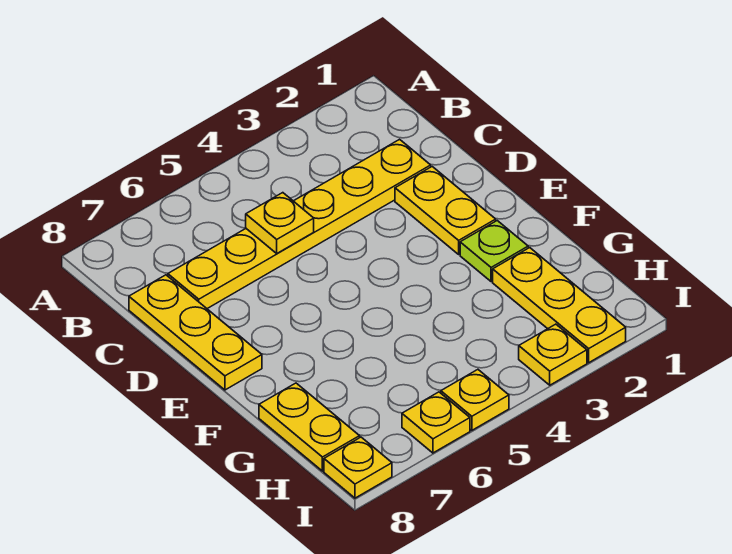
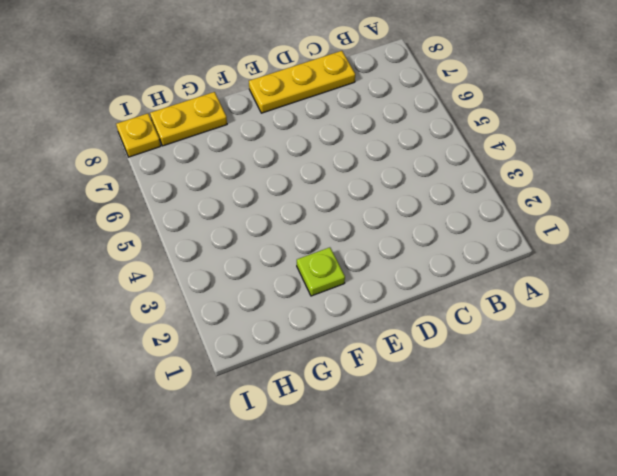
none -> yellow plate C2:C7 level 1
none -> yellow plate D2:E2 level 1

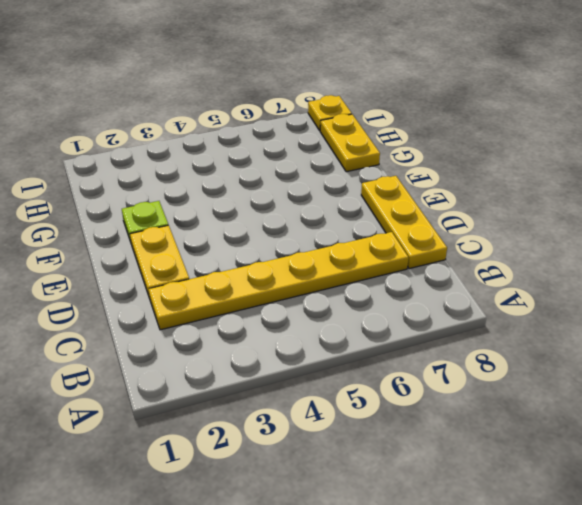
none -> yellow plate G2:I2 level 1
none -> yellow plate I3 level 1

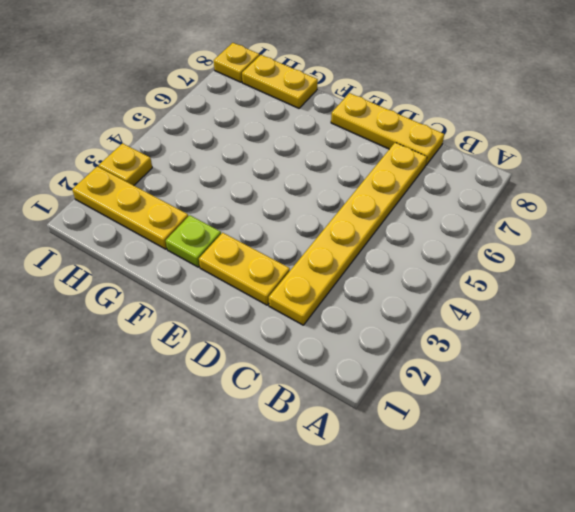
none -> yellow plate I5 level 1
none -> yellow plate I6 level 1

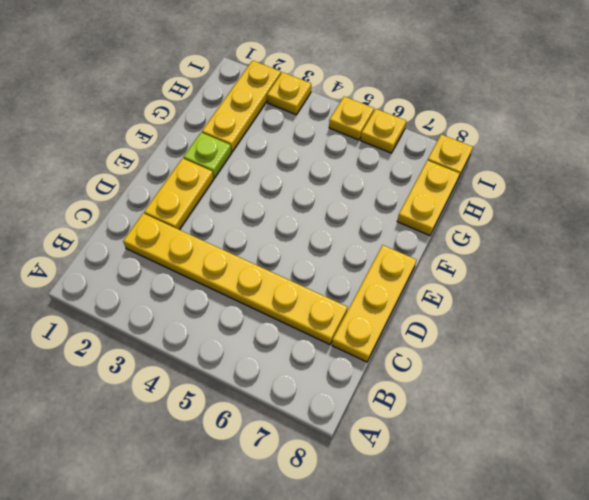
none -> yellow plate C5 level 2

